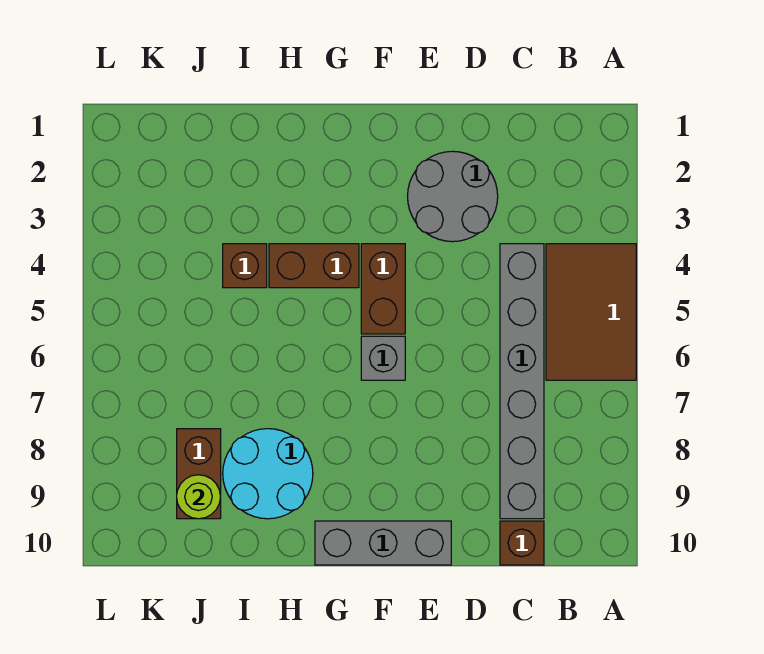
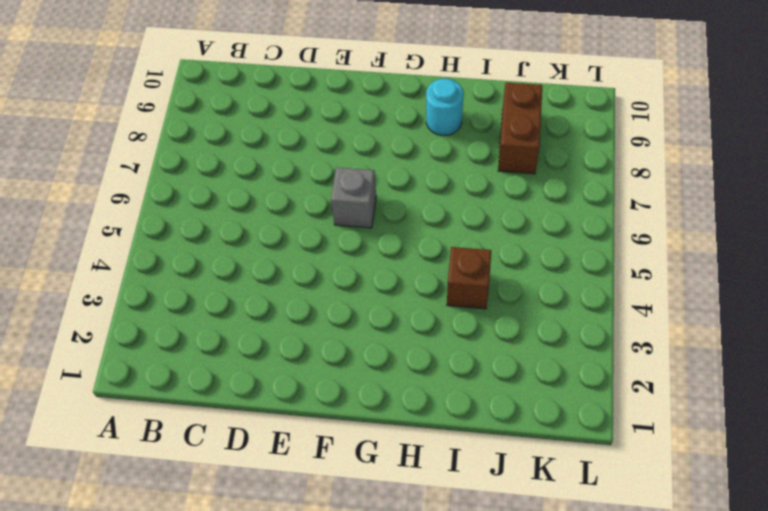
cyan round brick H9 level 1 -> cyan round brick H8:I9 level 1
none -> brown tile A4:B6 level 1
none -> grey brick C4:C9 level 1
none -> brown brick C10 level 1

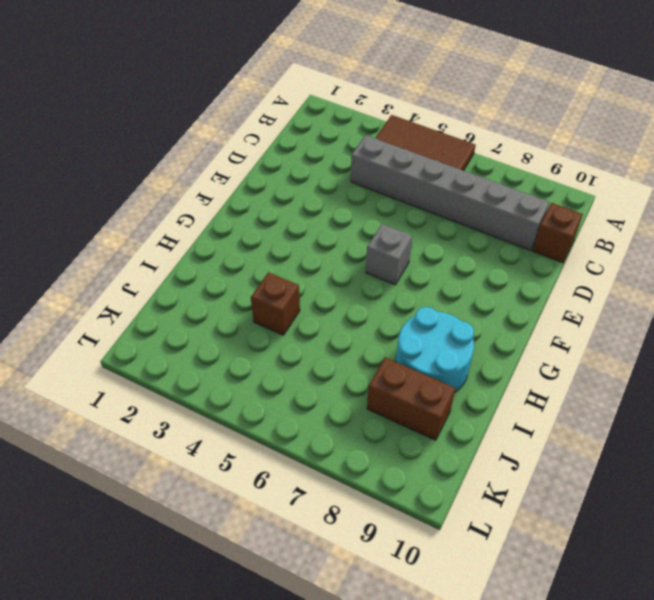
none -> grey round brick D2:E3 level 1
none -> grey brick E10:G10 level 1
none -> brown brick F4:F5 level 1

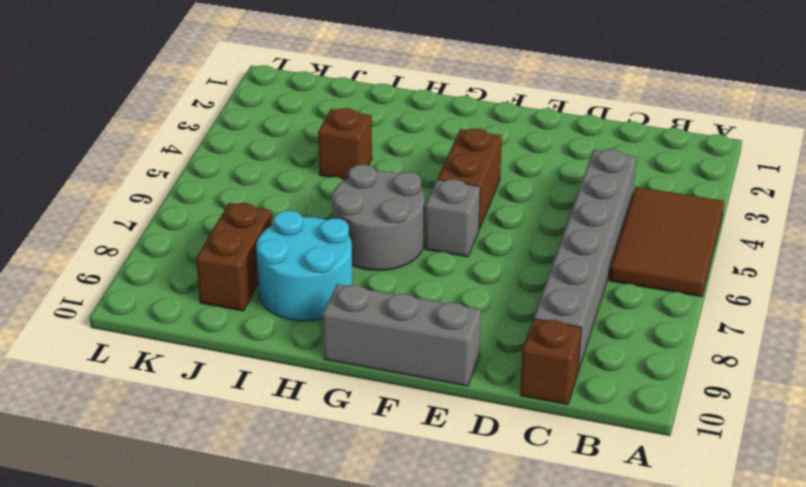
grey round brick G6:H7 level 1 -> grey round brick D2:E3 level 1
none -> brown brick G4:H4 level 1
none -> lime round brick J9 level 2

